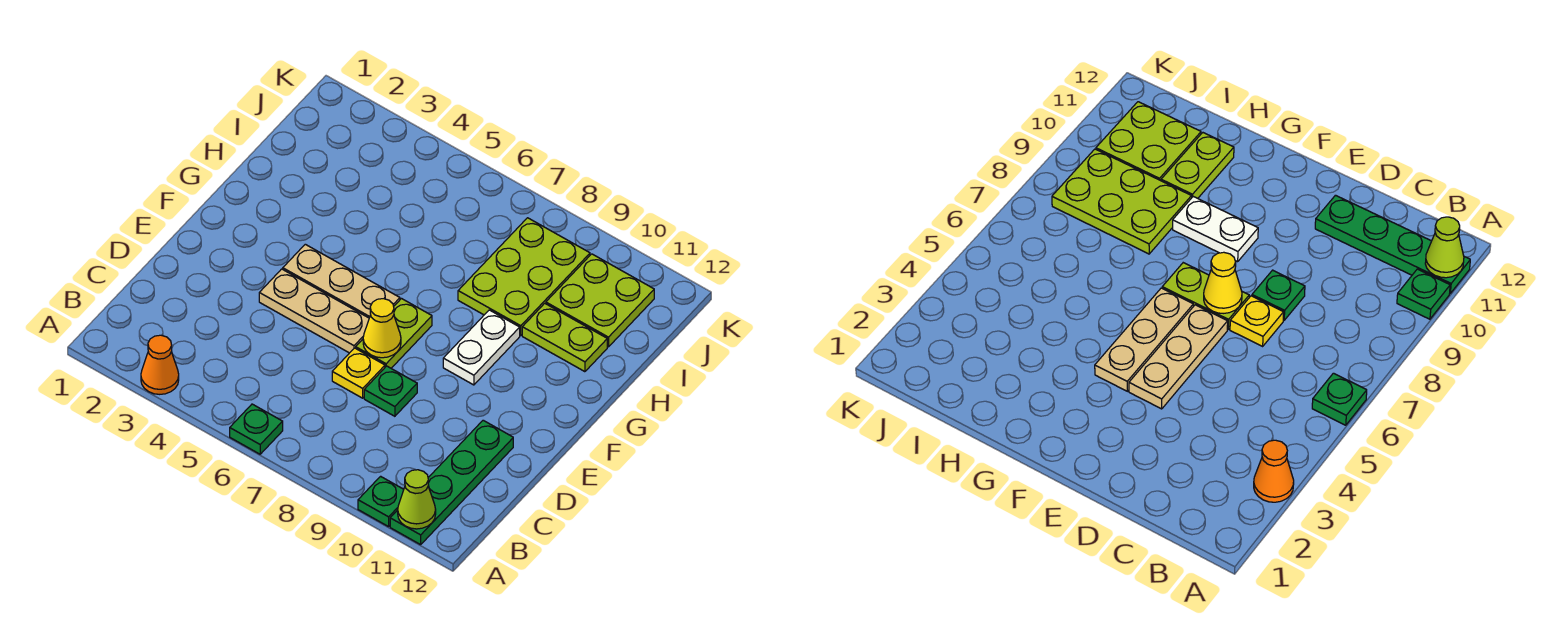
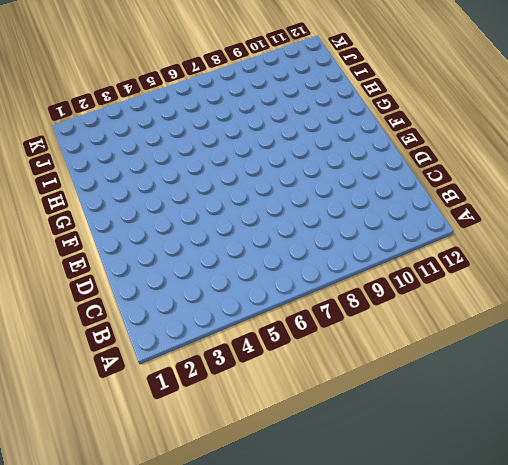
none -> orange cone A3 level 1
none -> green plate A6 level 1
none -> green plate A10 level 1

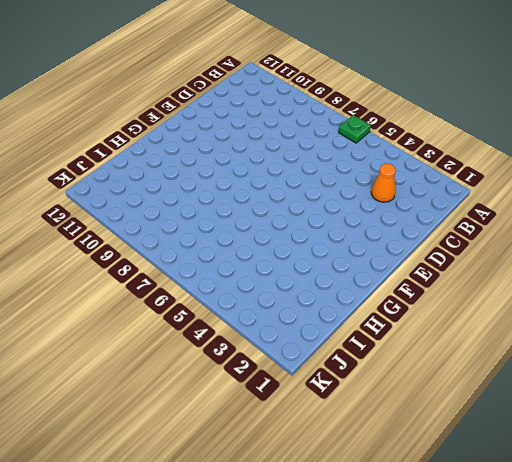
orange cone C3 level 1 -> orange cone A3 level 1
none -> green plate A10 level 1
none -> green plate A11:D11 level 1
none -> yellow plate D7 level 1

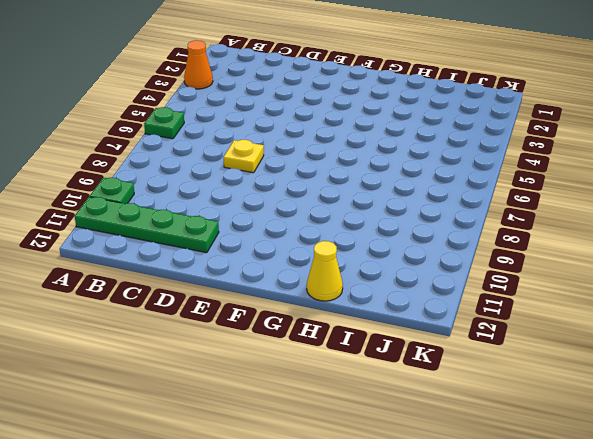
yellow cone H12 level 1 -> yellow cone E7 level 2
none -> green plate D8 level 1
none -> tan plate E4:E6 level 1
none -> lime plate E7:F7 level 1

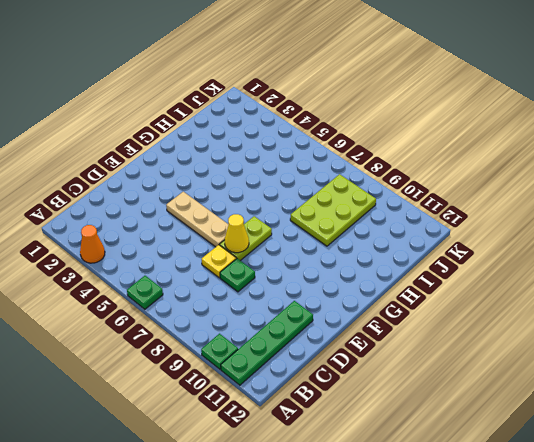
none -> tan plate F4:F6 level 1
none -> white plate F9:G9 level 1
none -> lime plate H10:H11 level 1

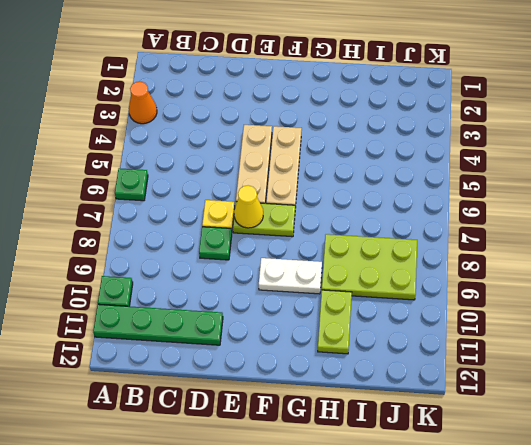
none -> lime plate I10:J11 level 1
none -> lime cone A11 level 2

